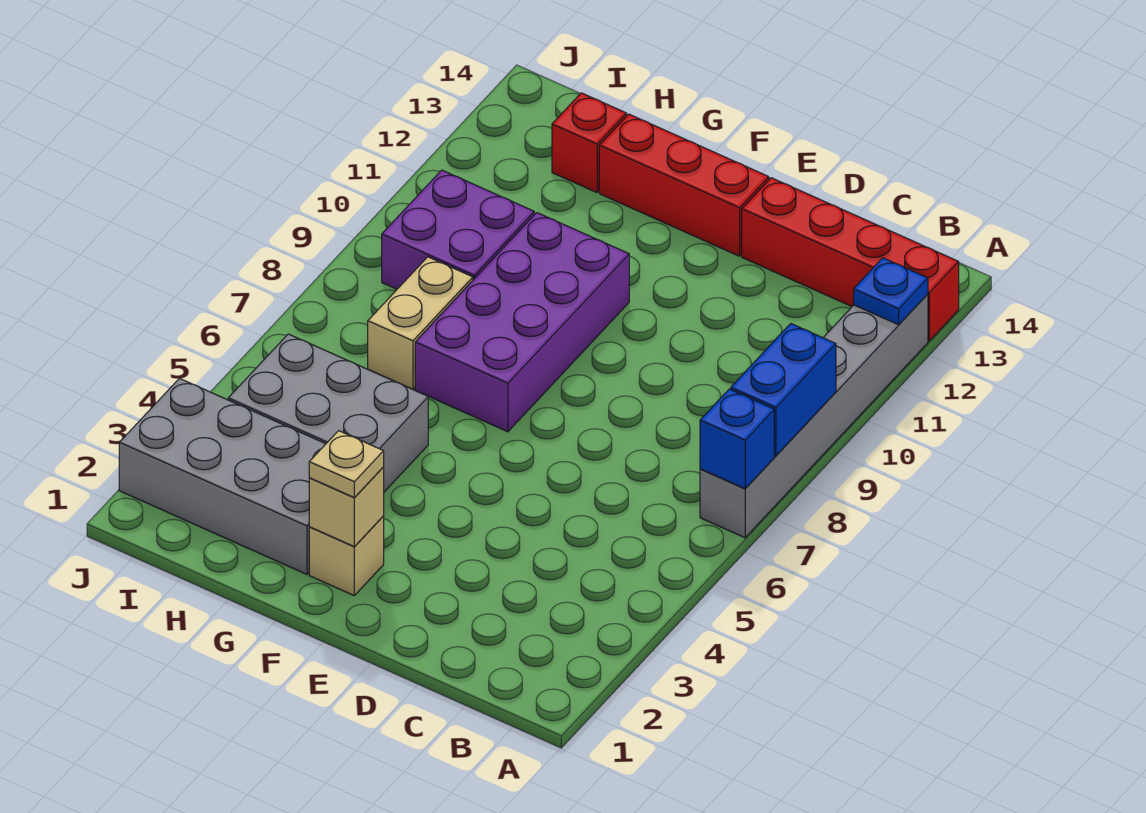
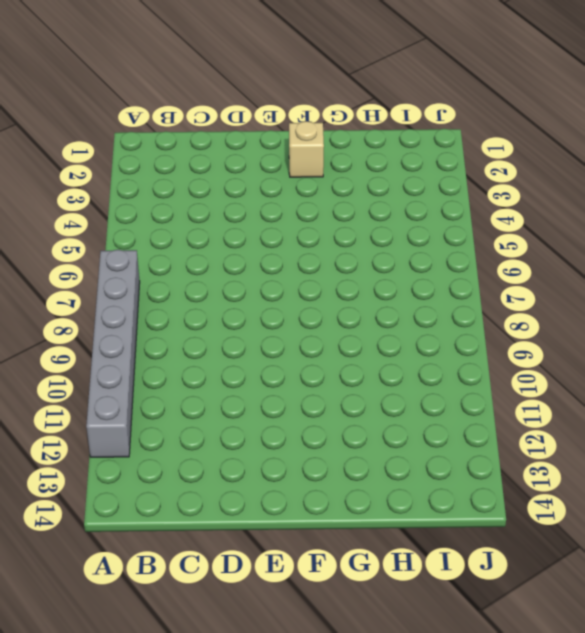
none -> red brick A13:D13 level 1
none -> red brick E13:G13 level 1
none -> purple brick F7:G10 level 1

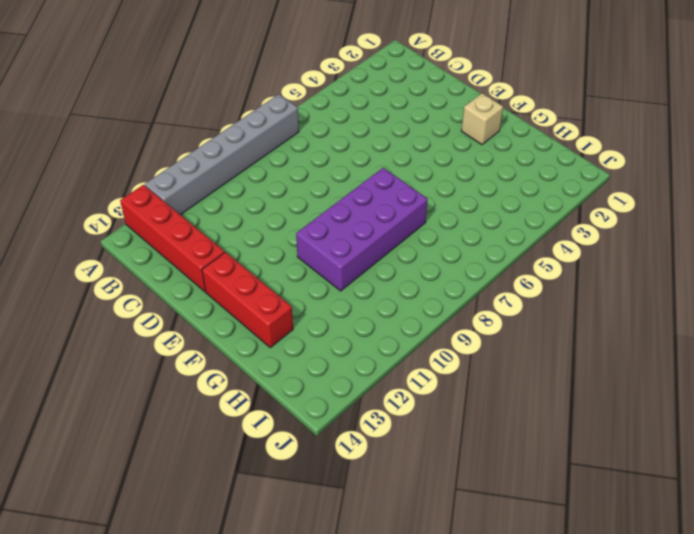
none -> grey brick G2:J3 level 1
none -> grey brick G4:I5 level 1
none -> tan brick H7:H8 level 1

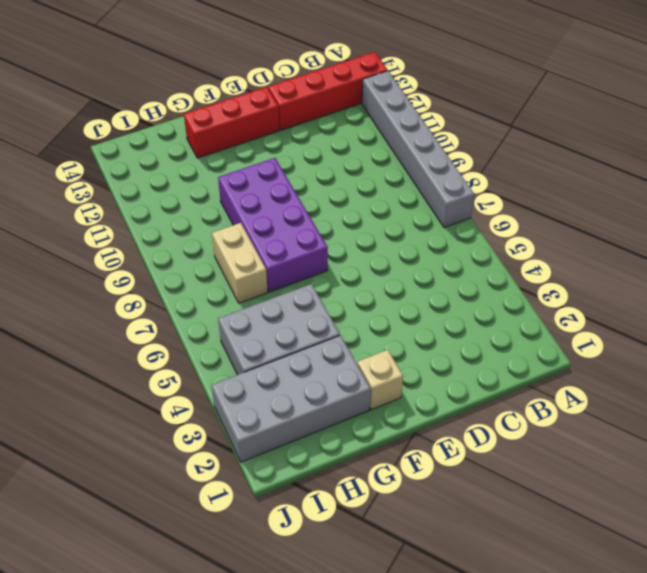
none -> purple brick H9:I10 level 1
none -> red brick H13 level 1
none -> blue brick A7 level 2

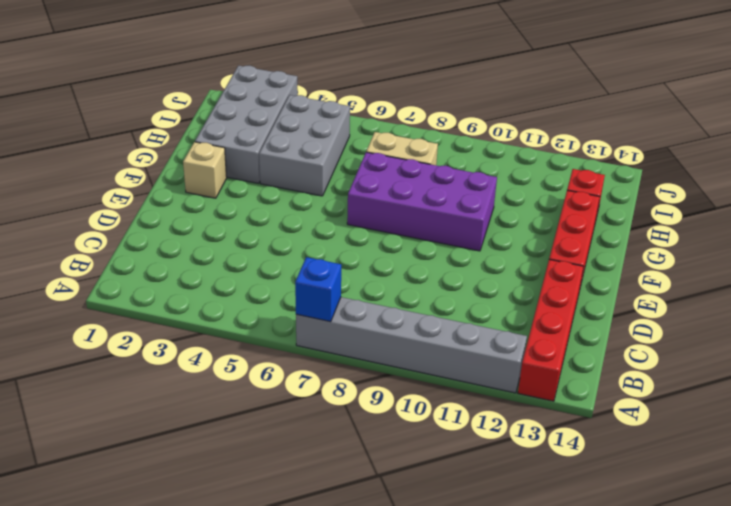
none -> purple brick H9:I10 level 1
none -> blue brick A8:A9 level 2
none -> blue plate A12 level 2

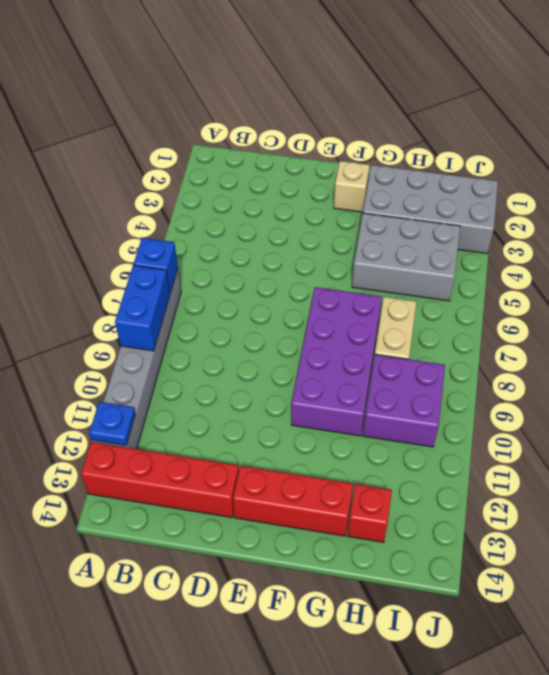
none -> tan brick F2 level 2
none -> tan plate F2 level 3

